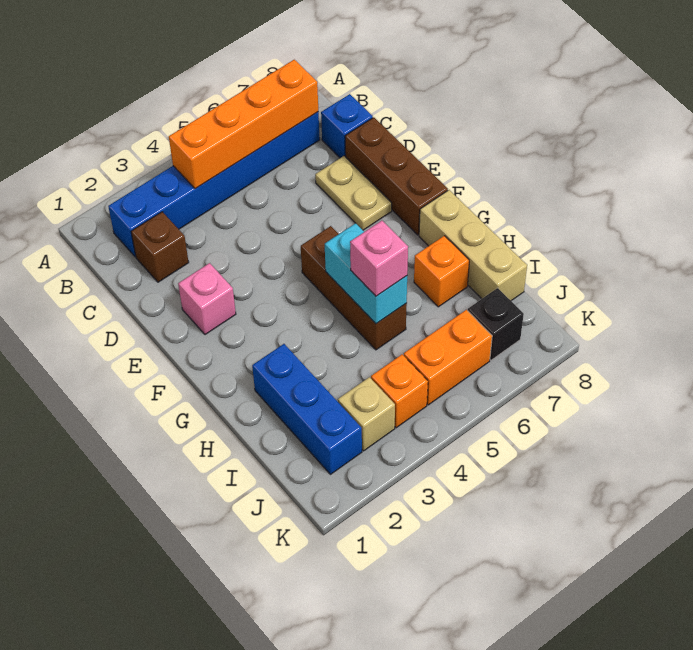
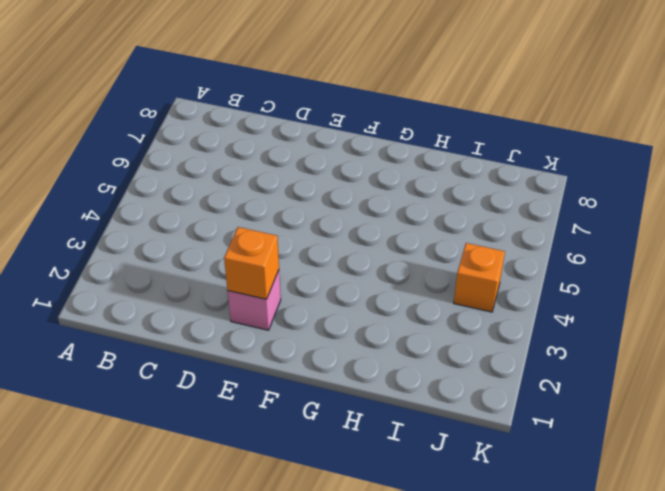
orange brick E2 level 2 -> orange brick H7 level 1
none -> blue brick B2:B7 level 1
none -> brown brick C2 level 1
none -> blue brick C8 level 1

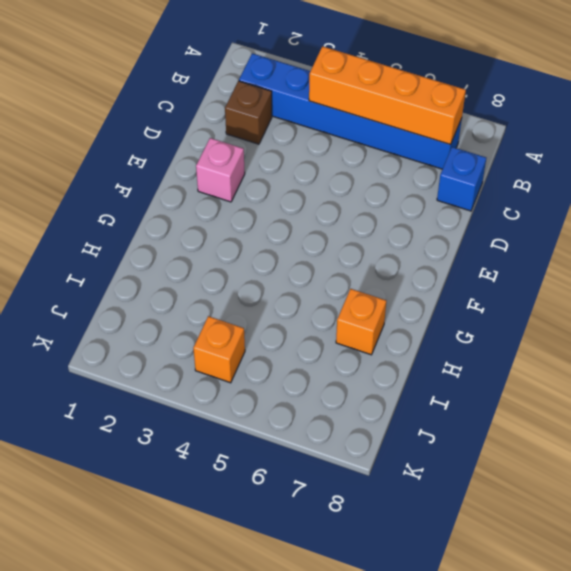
none -> tan plate D7:E7 level 1
none -> brown brick D8:F8 level 1
none -> brown brick F5:H5 level 1

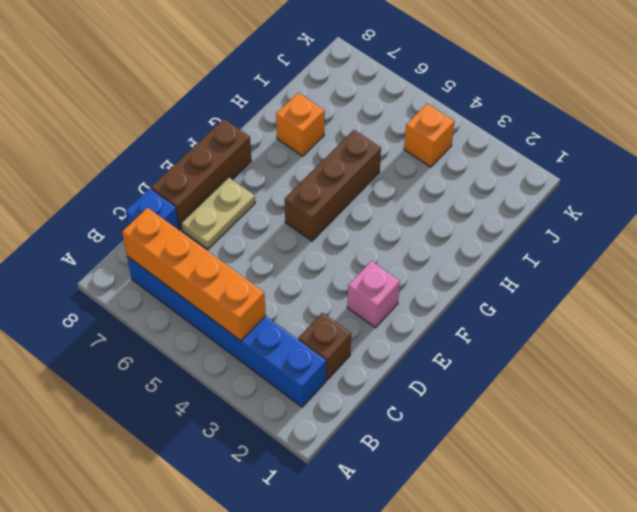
none -> tan brick G8:I8 level 1
none -> blue brick H2:J2 level 1
none -> tan brick J3 level 1

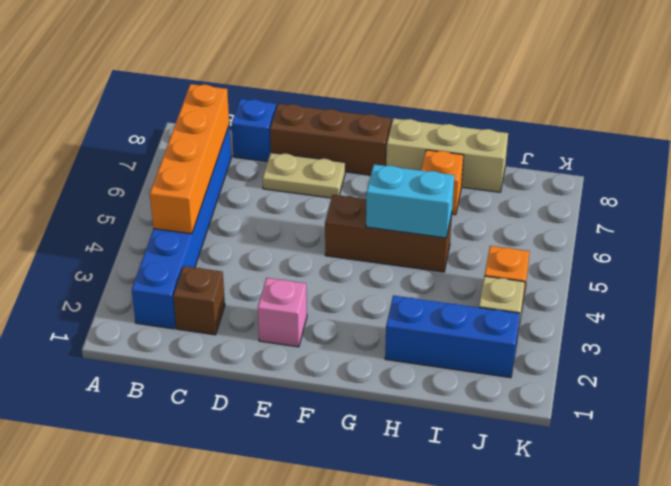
none -> orange brick J5:J6 level 1
none -> black brick J7 level 1
none -> pink brick H5 level 3

